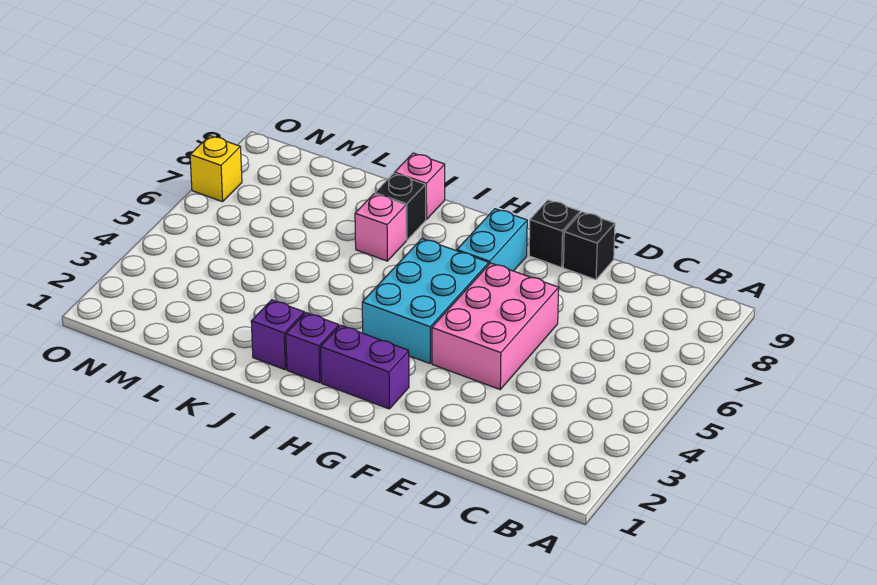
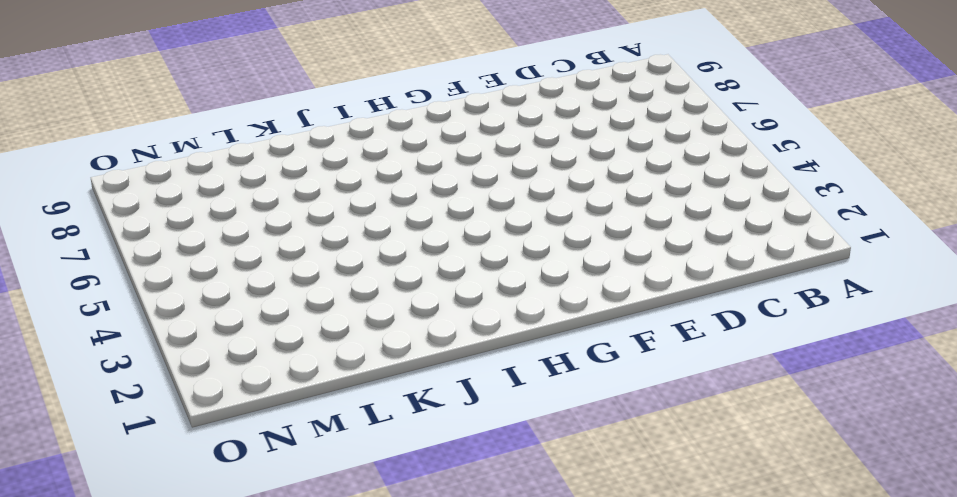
none -> pink brick E4:F6 level 1
none -> black brick E9 level 1
none -> black brick F9 level 1

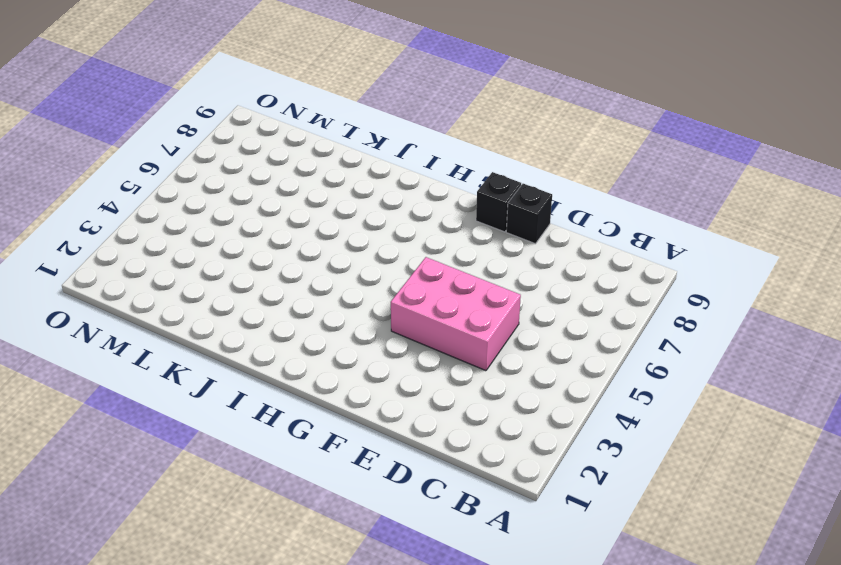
pink brick D4:F5 level 1 -> pink brick E4:F6 level 1
none -> purple brick G2:H2 level 1
none -> cyan brick G4:H6 level 1
none -> cyan brick G7:G8 level 1

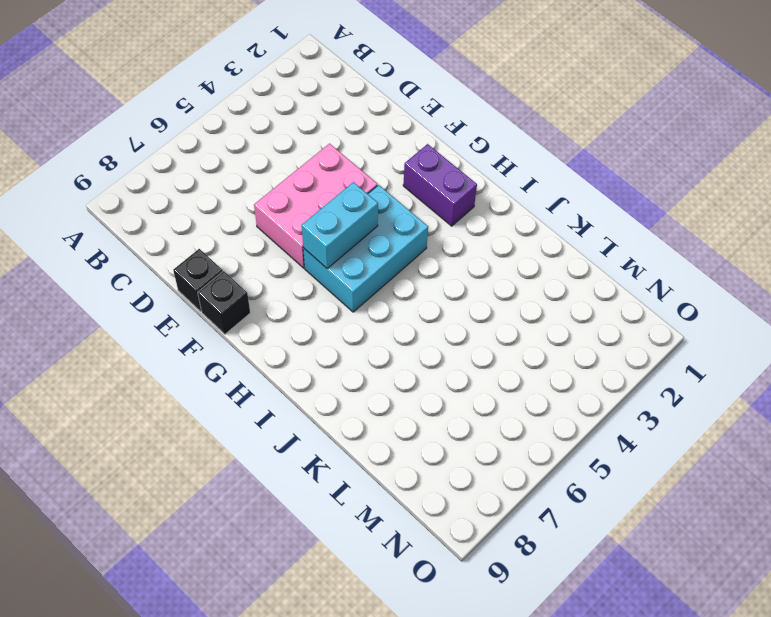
cyan brick G5:G6 level 2 -> cyan brick G7:G8 level 1
none -> purple brick I2 level 1
none -> purple brick J2 level 1
none -> pink brick J7 level 1

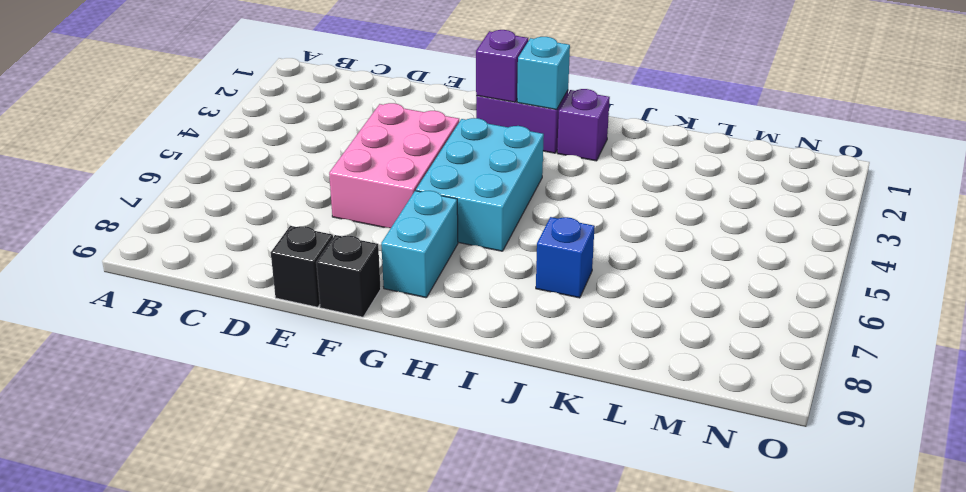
purple brick G2 level 2 -> purple brick J2 level 1
cyan brick H2 level 2 -> none
blue brick J7 level 1 -> pink brick J7 level 1
none -> black brick J8 level 1
none -> pink brick J9 level 1
none -> yellow brick O7 level 1

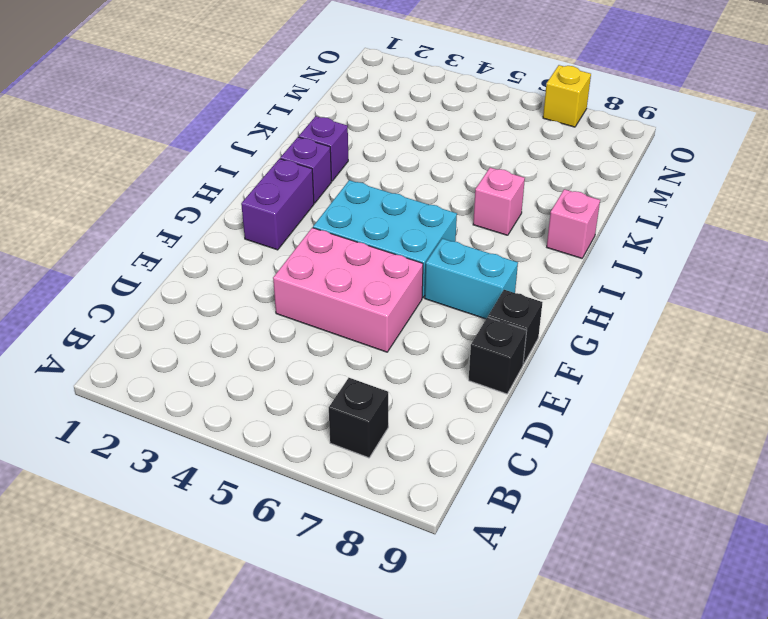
black brick B7 level 1 -> black brick J8 level 1

